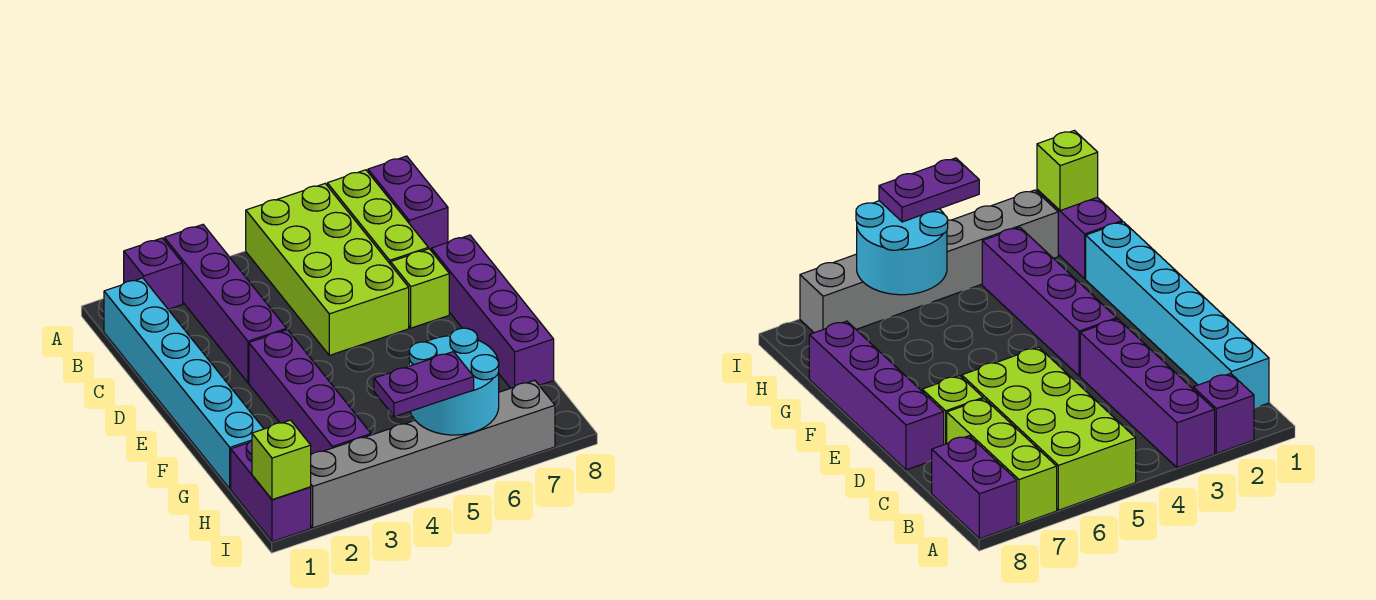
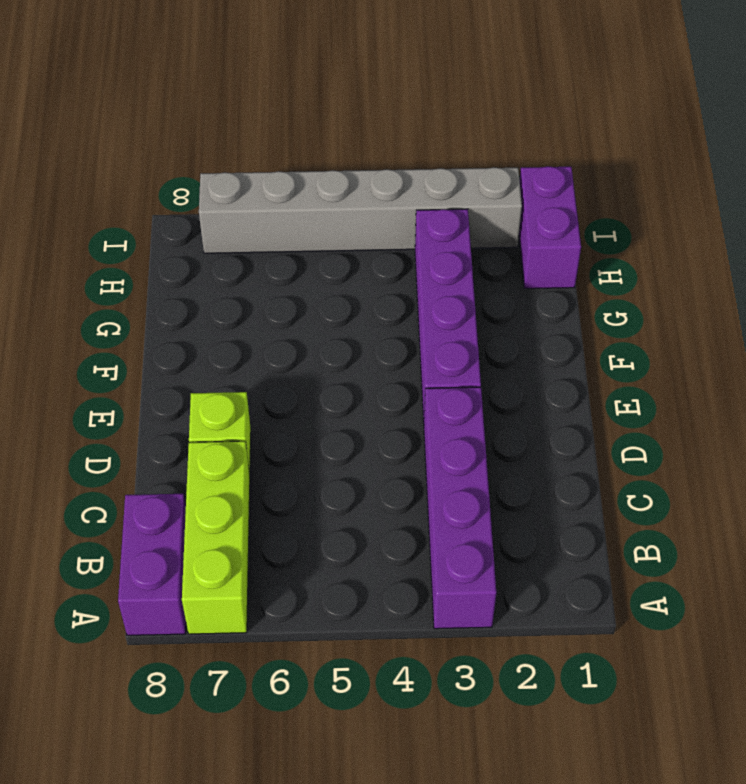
none -> purple brick A2 level 1
none -> lime brick A5:D6 level 1
none -> cyan brick B1:G1 level 1

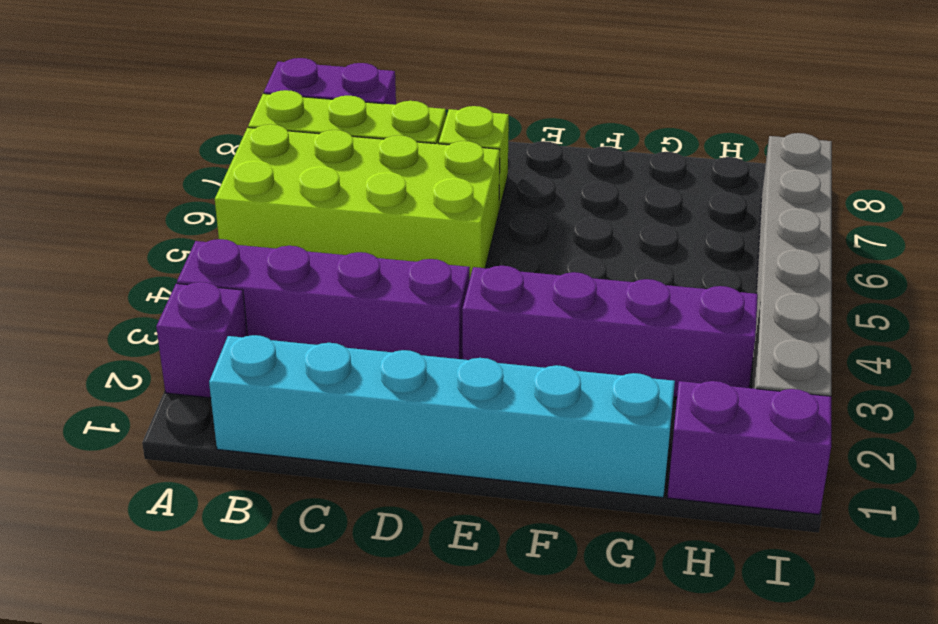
none -> purple brick D8:G8 level 1
none -> cyan round brick H5:I6 level 2
none -> lime brick I1 level 2

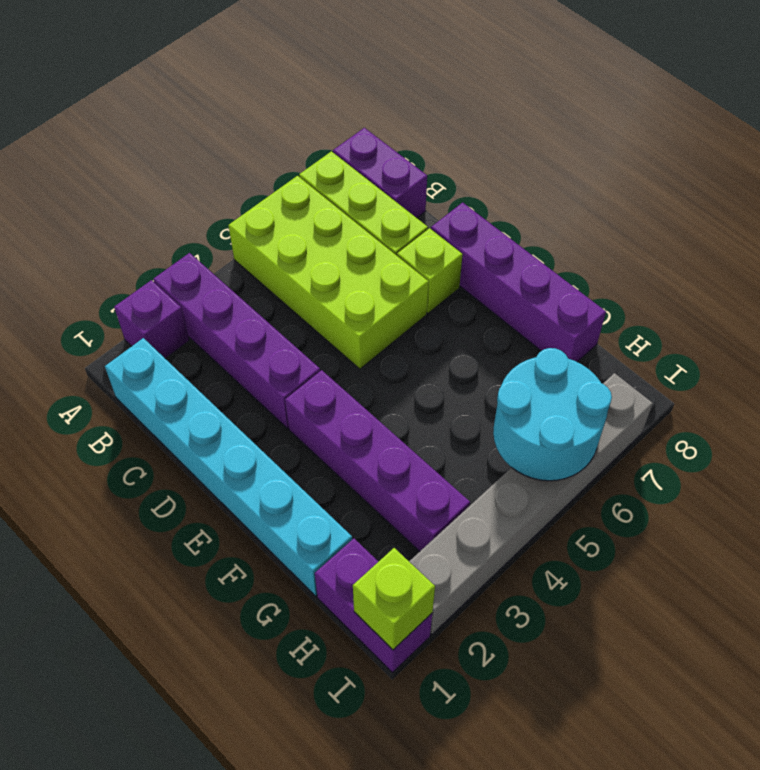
none -> purple plate I4:I5 level 3

